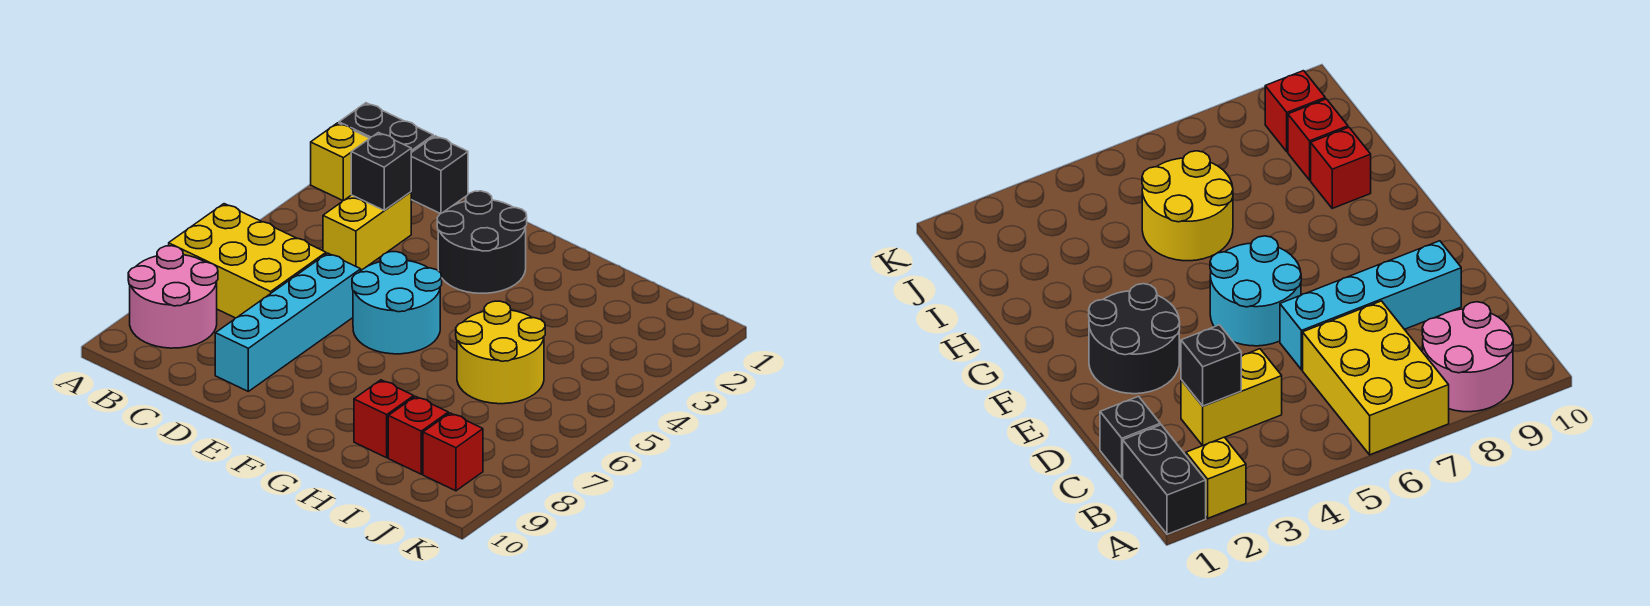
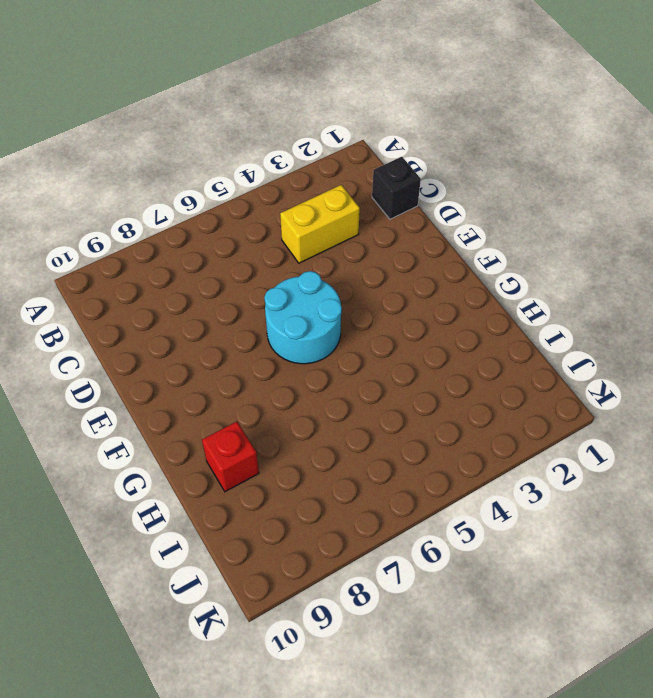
none -> black brick A1:B1 level 1
none -> yellow brick A2 level 1
none -> yellow brick A6:C7 level 1

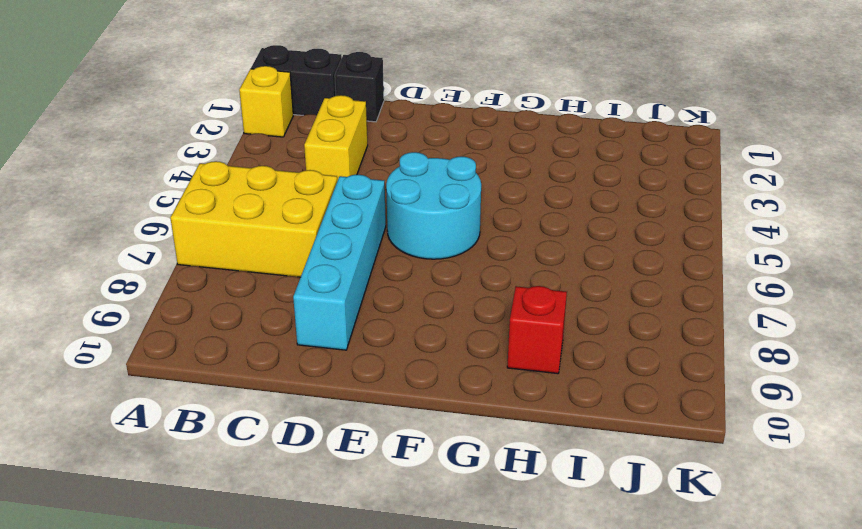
none -> pink round brick A8:B9 level 1
none -> black round brick E2:F3 level 1
none -> yellow round brick H5:I6 level 1

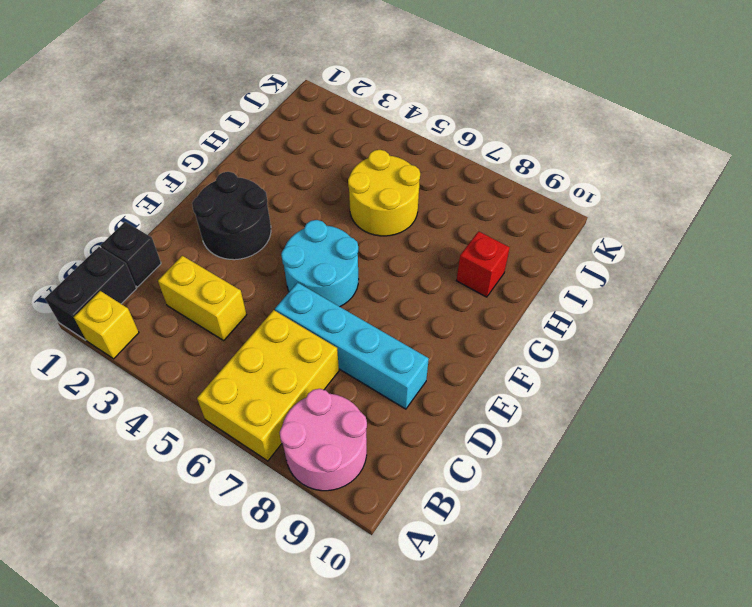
none -> red brick I9 level 1
none -> red brick J9 level 1
none -> black brick C3 level 2

